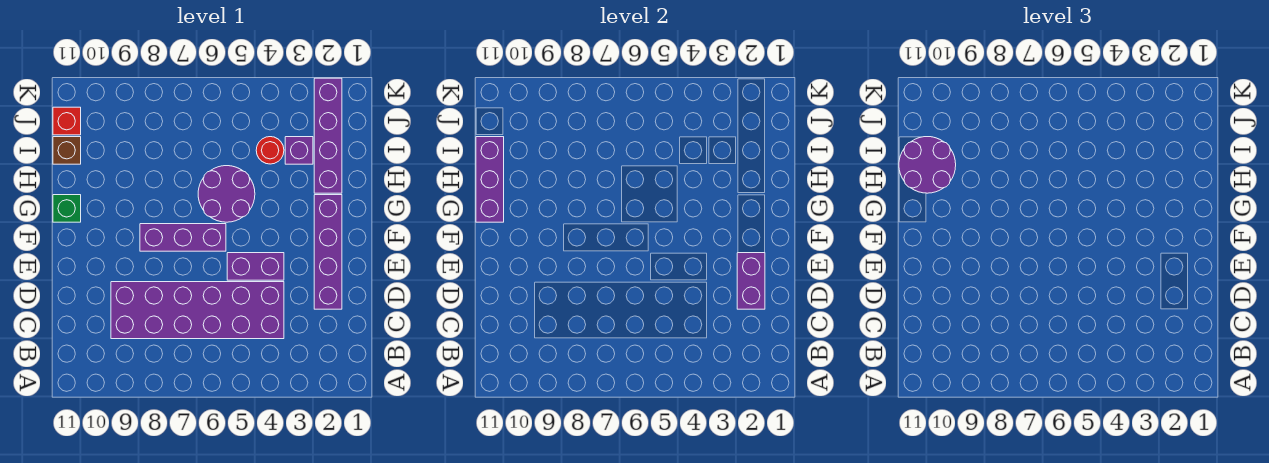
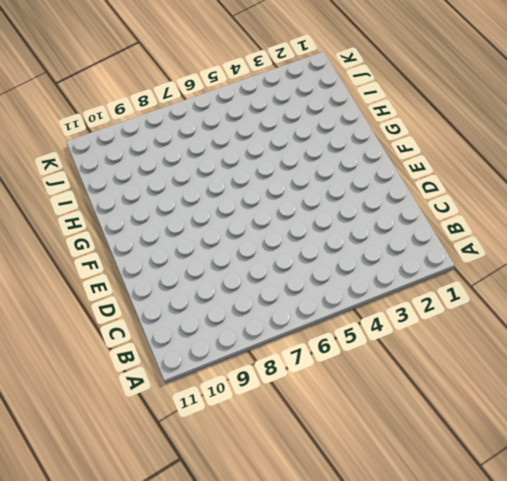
none -> purple brick C4:D9 level 1
none -> purple brick D2:G2 level 1
none -> purple brick E4:E5 level 1

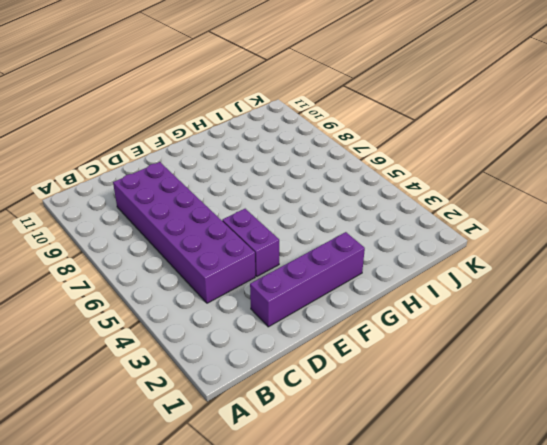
none -> purple brick F6:F8 level 1
none -> purple round brick G5:H6 level 1
none -> green brick G11 level 1

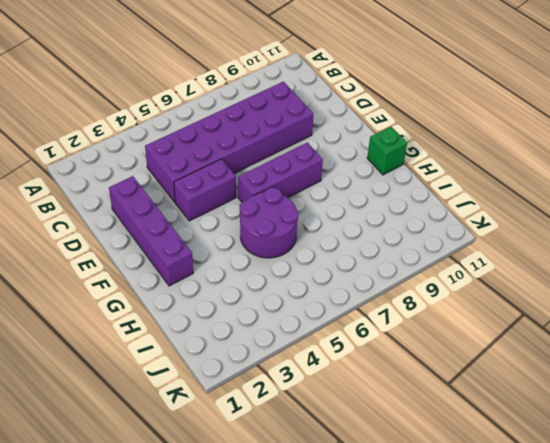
none -> purple brick H2:K2 level 1
none -> purple brick I3 level 1
none -> red round brick I4 level 1

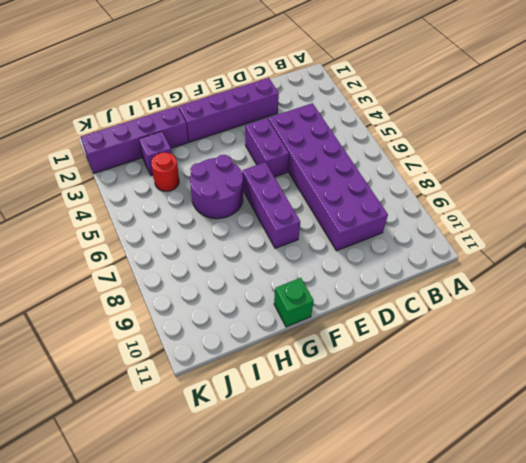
none -> brown brick I11 level 1
none -> red brick J11 level 1
none -> purple brick D2:E2 level 2

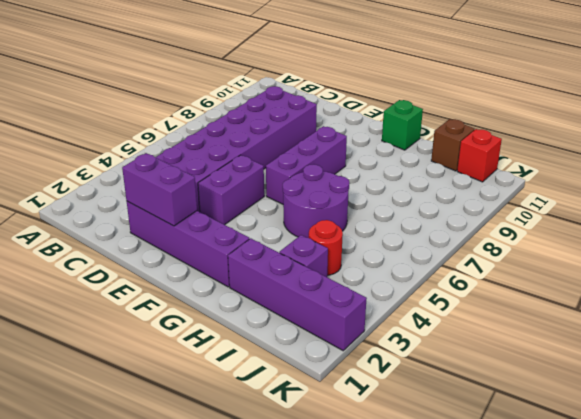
none -> purple brick G11:I11 level 2
none -> purple round brick H10:I11 level 3

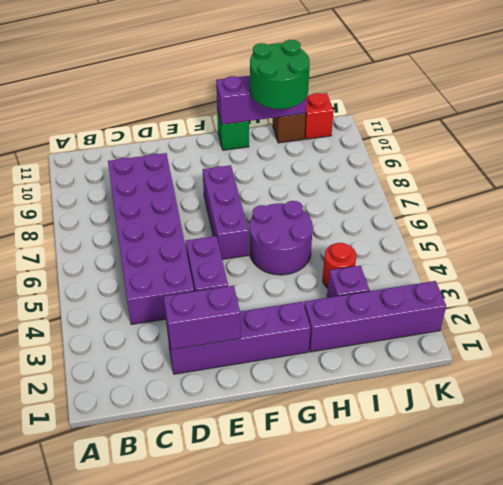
green round brick H10:I11 level 3 -> purple round brick H10:I11 level 3

